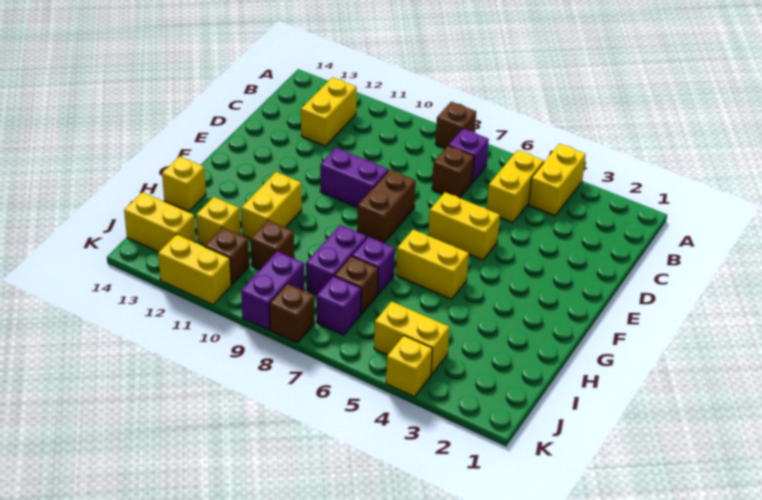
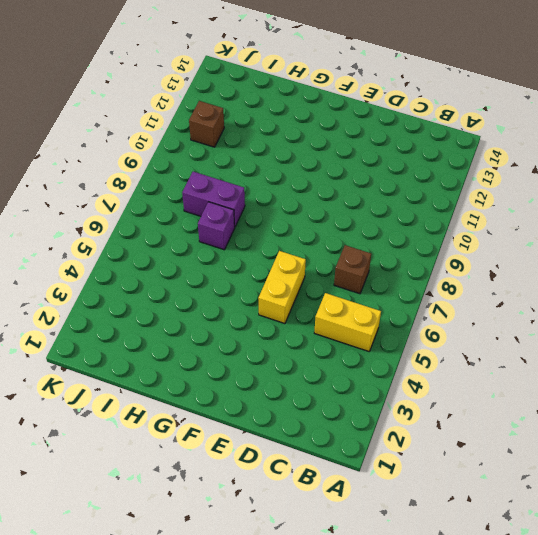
none -> yellow brick A4:B4 level 1
none -> brown brick A8 level 1
none -> purple brick B7 level 1

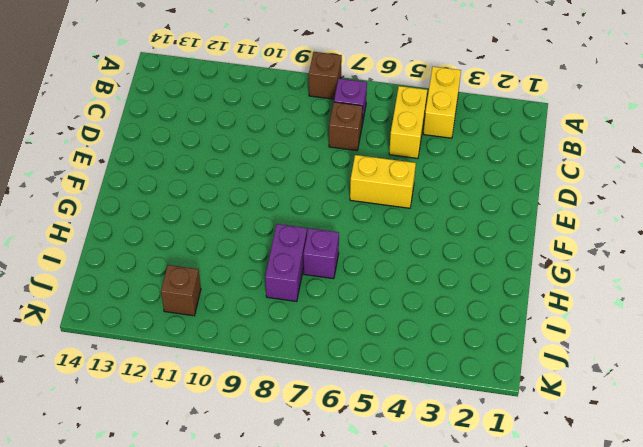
none -> yellow brick B12:C12 level 1
none -> brown brick E8:F8 level 1
none -> purple brick E9:E10 level 1

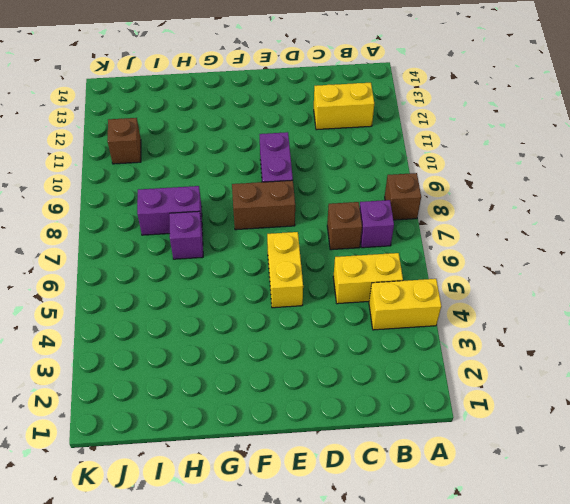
none -> yellow brick G5:G6 level 1
none -> yellow brick G11:H11 level 1
none -> yellow brick H14 level 1

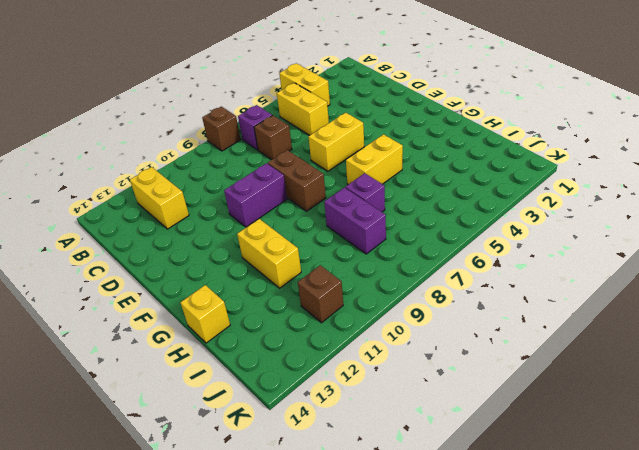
none -> brown brick I7 level 1
none -> brown brick I10 level 1
none -> yellow brick I12 level 1

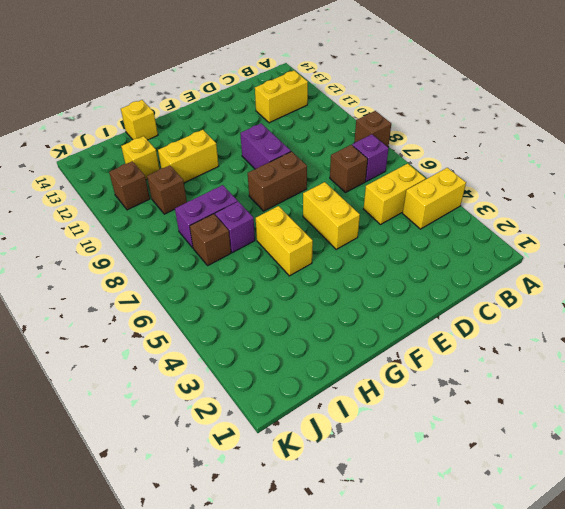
none -> yellow brick J4:J5 level 1
none -> purple brick J7 level 1
none -> purple brick J9:K9 level 1

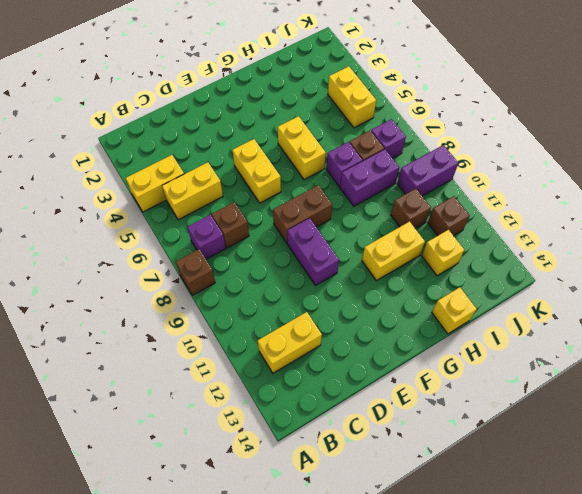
none -> yellow brick J13:J14 level 1
none -> yellow brick K4 level 1
none -> brown brick K8 level 1

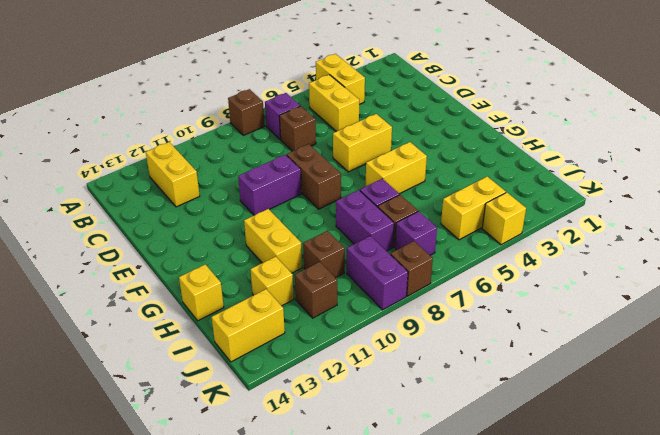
none -> yellow brick K11:K12 level 1

